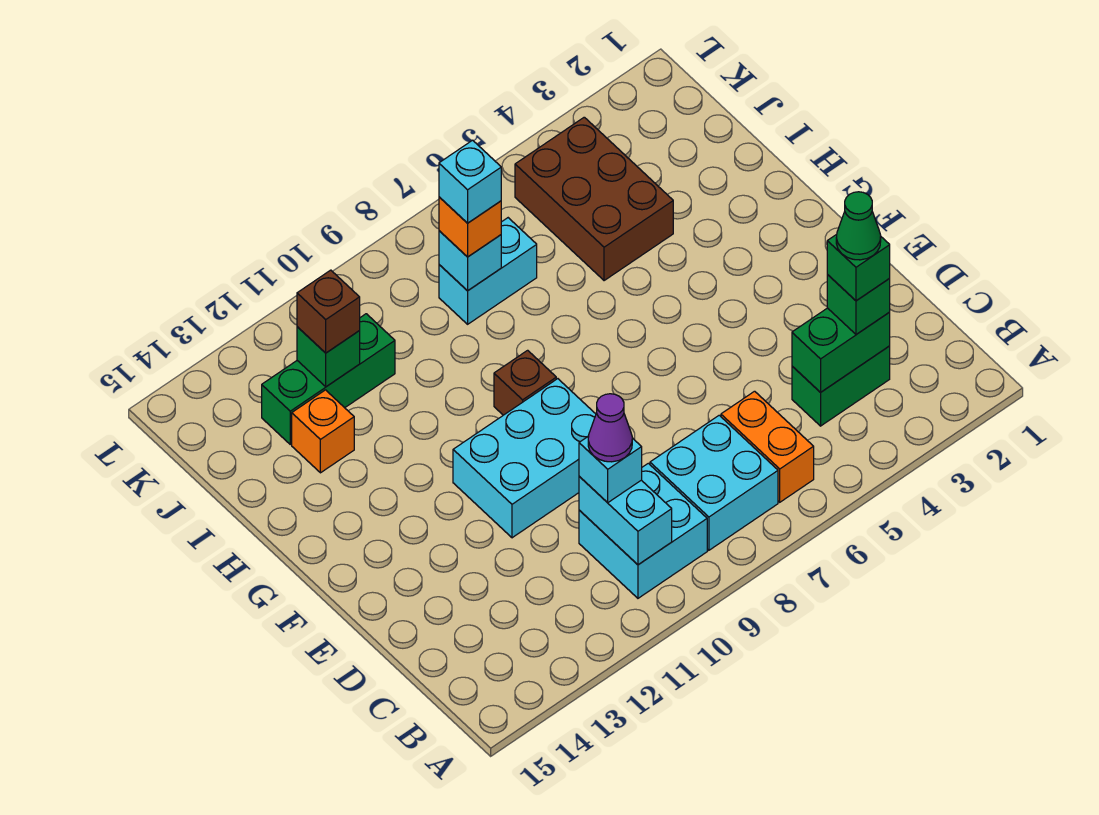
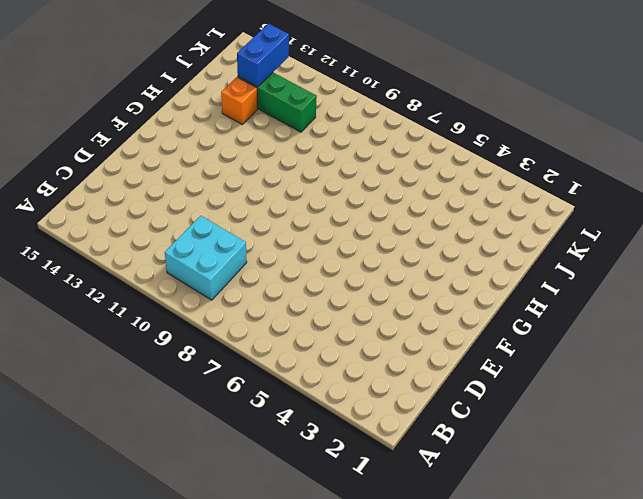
blue brick J13:K13 level 2 -> none
none -> orange brick B6:C6 level 1
none -> cyan brick B7:C8 level 1
none -> green brick C3:C4 level 1

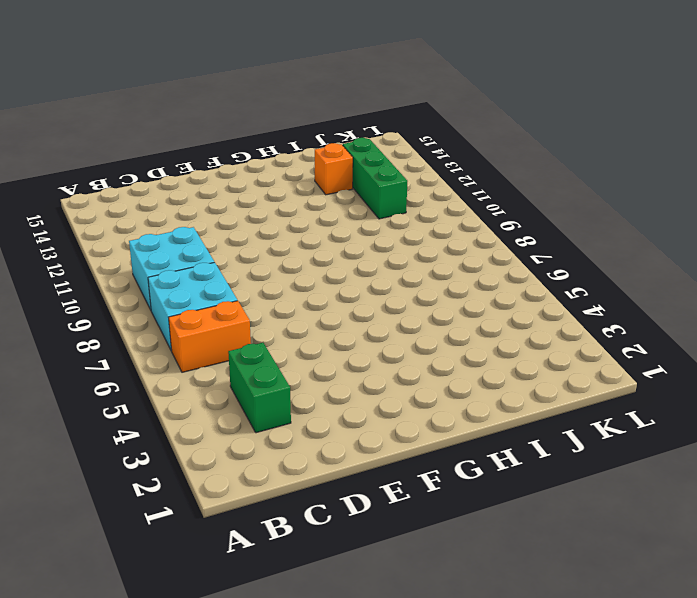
none -> cyan brick E9:F11 level 1
none -> brown brick G9 level 1
none -> brown brick I4:K5 level 1

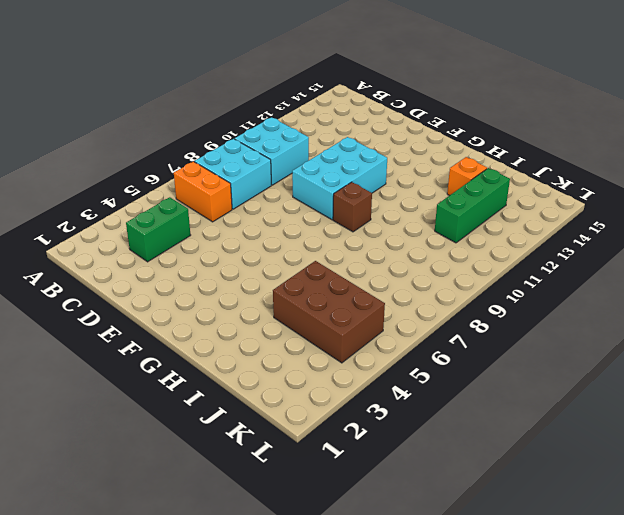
none -> cyan brick J7:J8 level 1
none -> cyan brick B10:C10 level 2
none -> green brick C3:C4 level 2

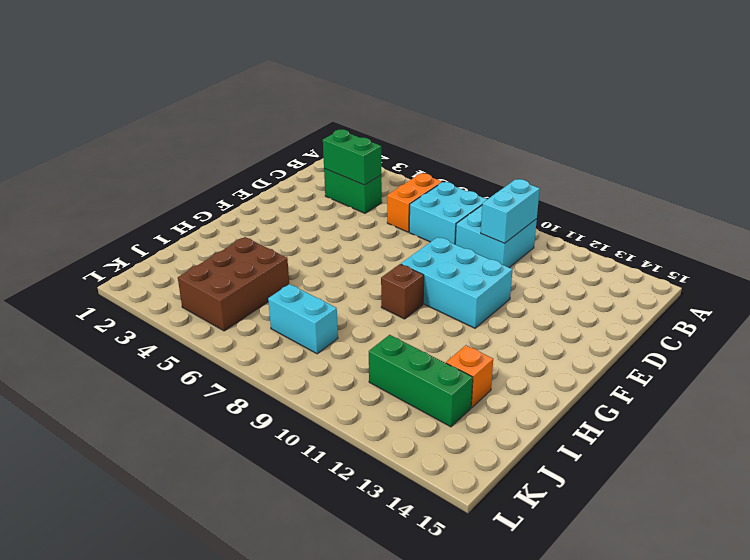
none -> cyan brick J8 level 2
none -> green brick J12 level 2
none -> green brick C3 level 3

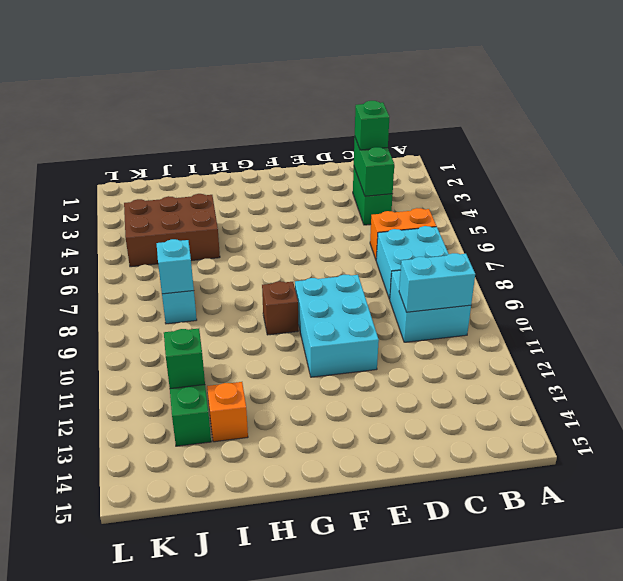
none -> cyan brick C10 level 3
none -> orange brick J8 level 3
none -> brown brick J12 level 3

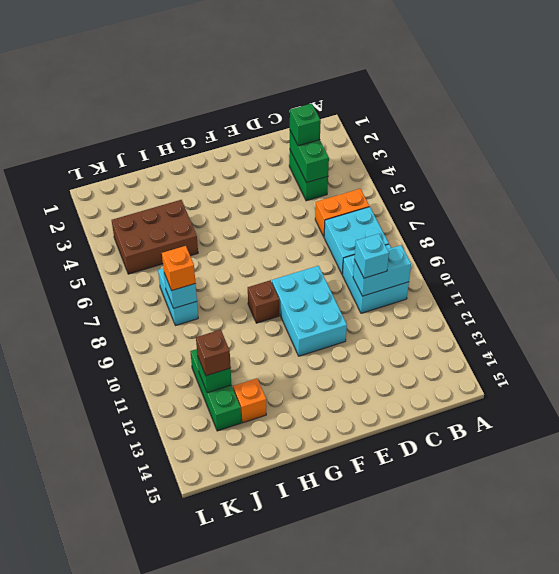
none -> green brick C3 level 4
none -> purple cone C10 level 4
none -> cyan brick J8 level 4

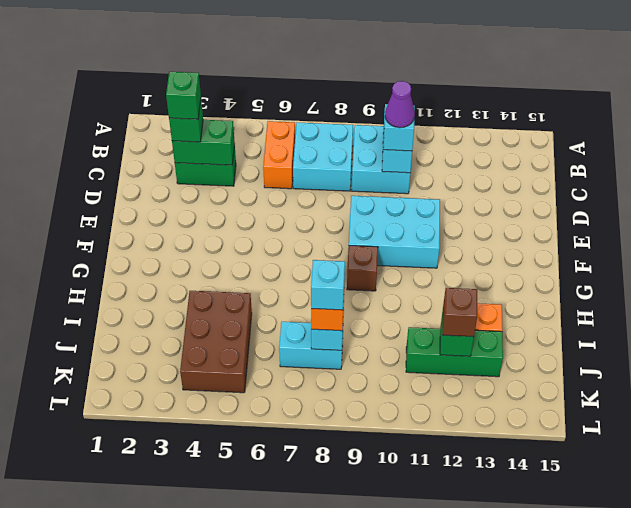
none -> green cone C3 level 5

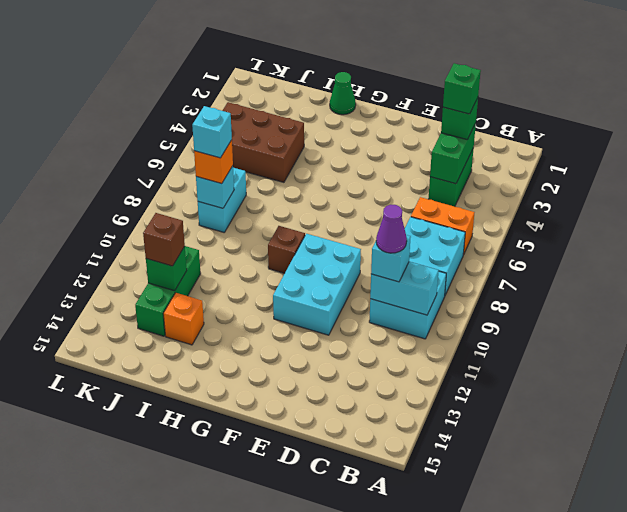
green cone H1 level 1 -> green cone C3 level 5

